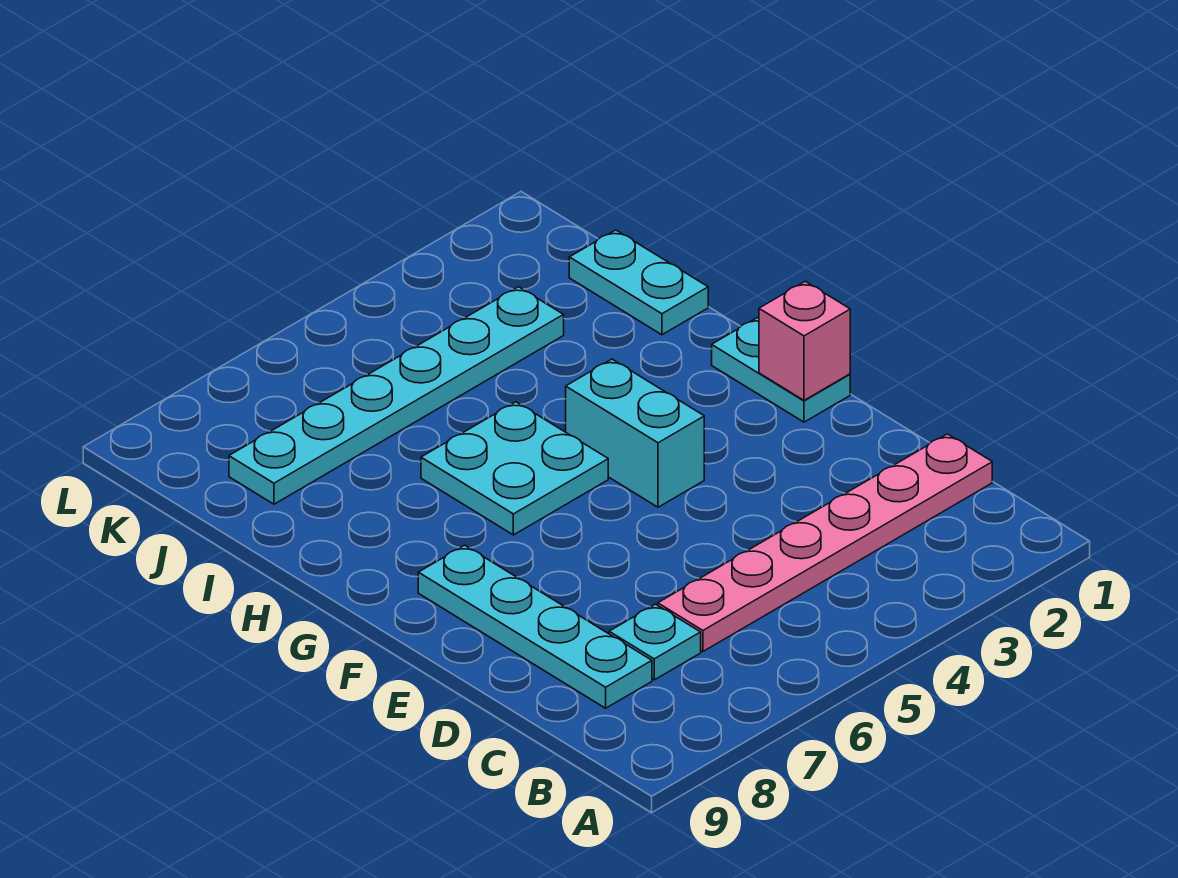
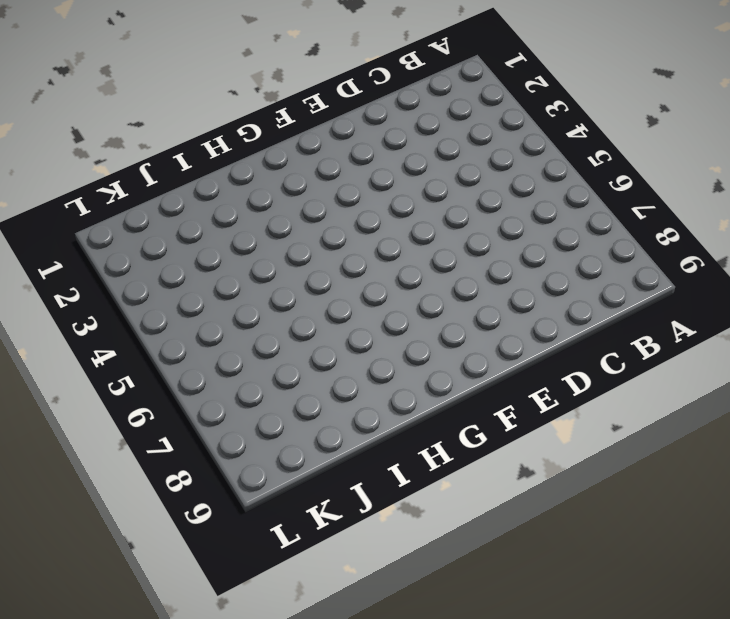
none -> pink plate C1:C6 level 1
none -> cyan plate C7 level 1

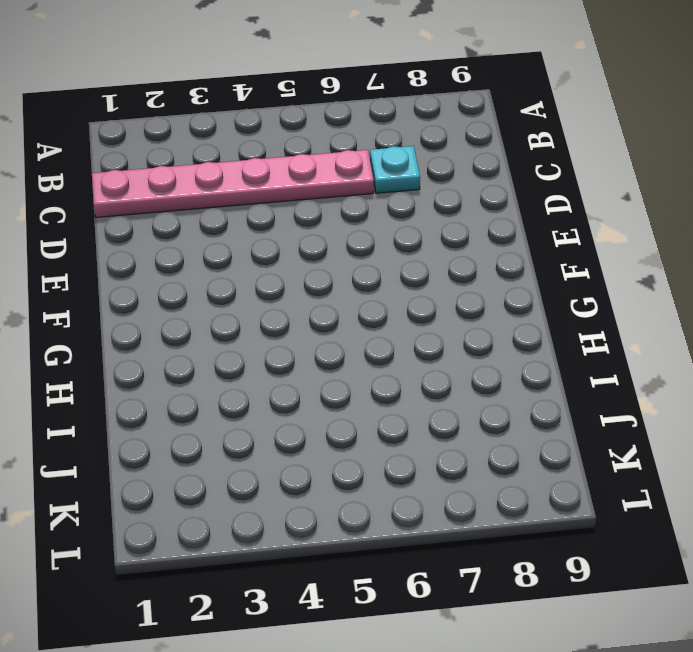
none -> cyan plate C8:F8 level 1
none -> cyan plate F1:G1 level 1

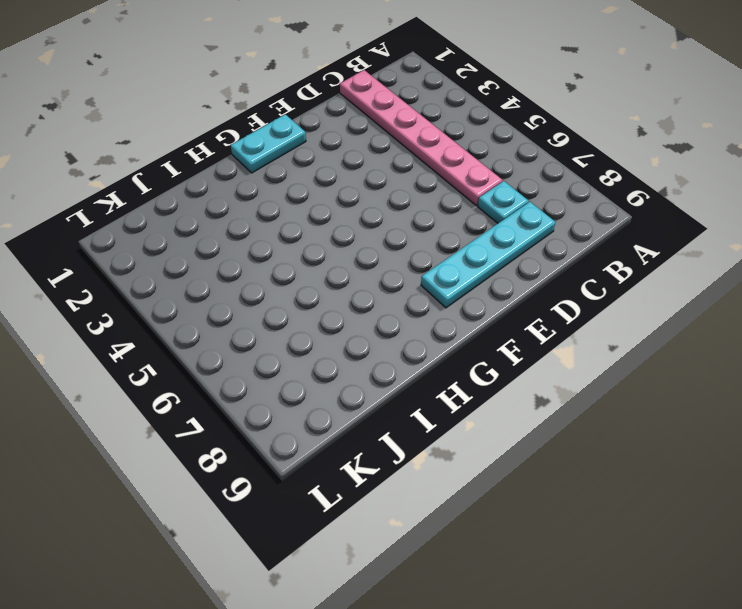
none -> cyan brick F4:G4 level 1
none -> cyan plate G5:H6 level 1

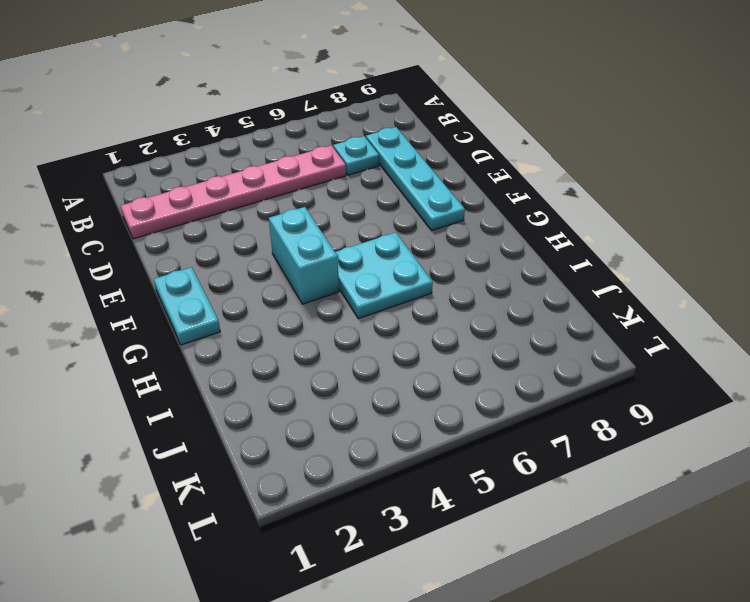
none -> cyan plate I1:J1 level 1
none -> cyan plate J3:J8 level 1

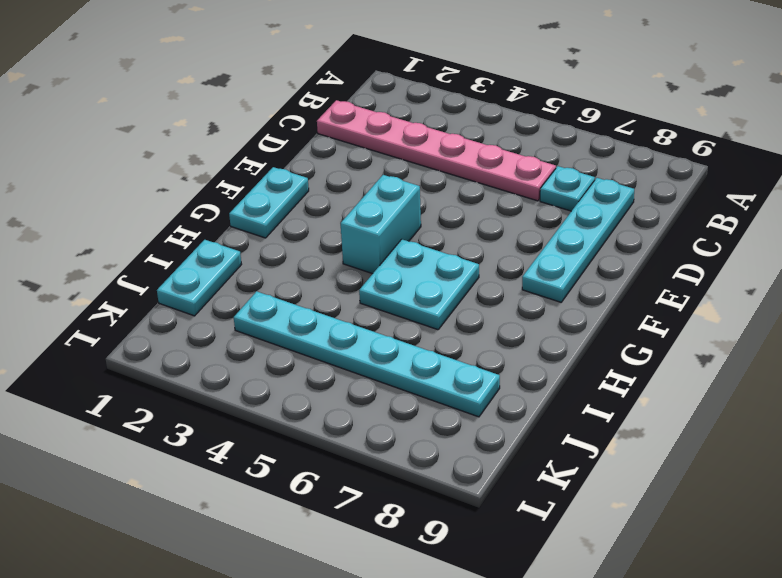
none -> pink brick F1 level 2

